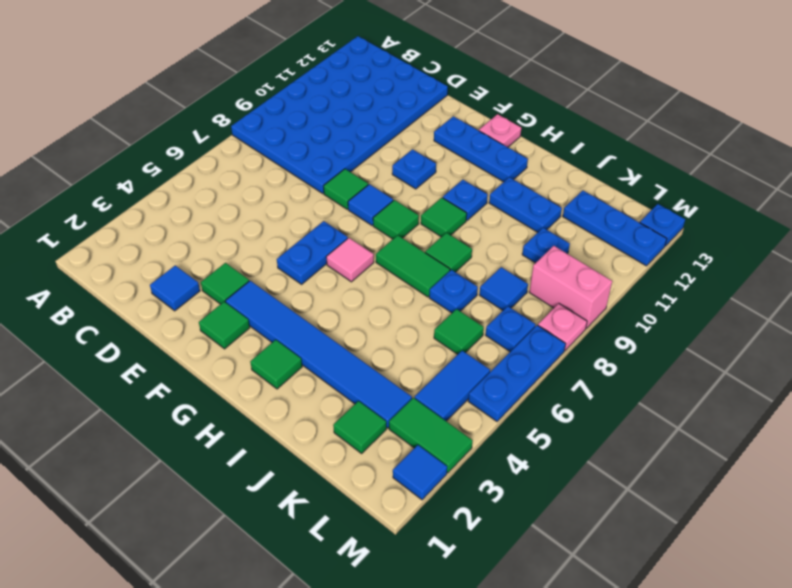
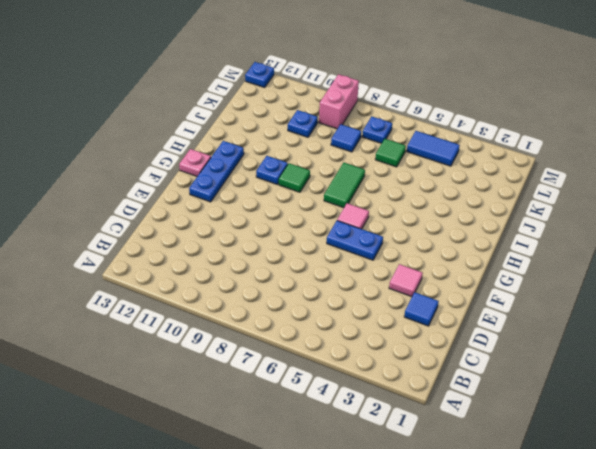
pink tile E3 level 1 -> green tile E3 level 1
none -> blue plate A8:D13 level 1
none -> green tile E8 level 1
none -> green tile F2 level 1
none -> blue tile F3:K3 level 1

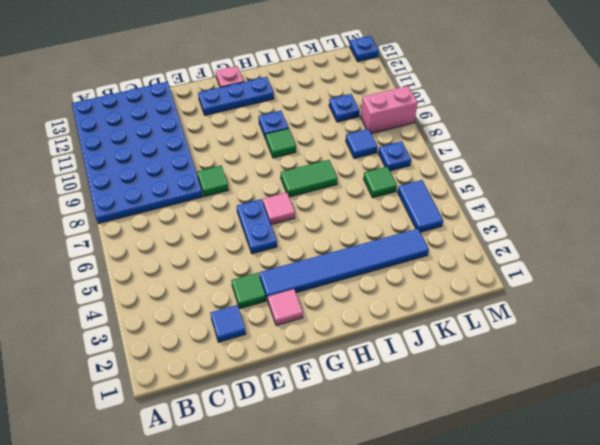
pink tile F2 level 1 -> green tile F2 level 1
none -> blue tile F8 level 1
none -> blue plate F10 level 1
none -> green tile G8 level 1
none -> green tile H2 level 1

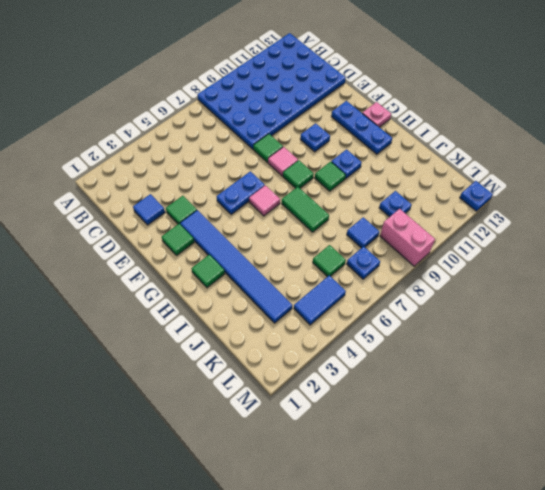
pink tile F8 level 1 -> blue tile F8 level 1
none -> green tile I8 level 1
none -> blue plate I11:J11 level 1
none -> blue plate J7 level 1
none -> green tile K2 level 1

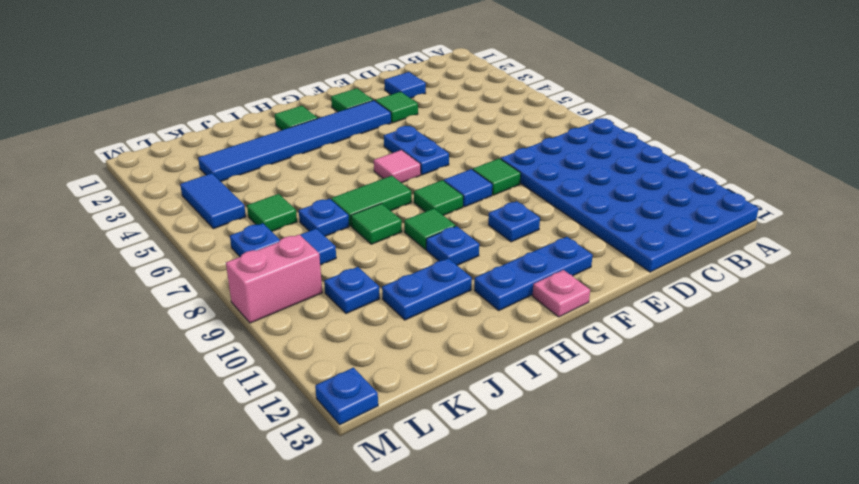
none -> green tile K2 level 1
none -> blue plate K12:M12 level 1
none -> green tile L3:M3 level 1
none -> blue tile M2 level 1

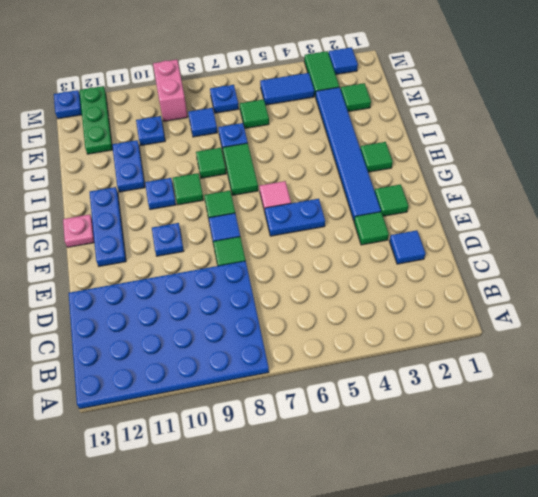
green plate K12:M12 level 1 -> blue plate K12:M12 level 1
none -> blue plate M5:M7 level 1
none -> pink plate M8 level 1

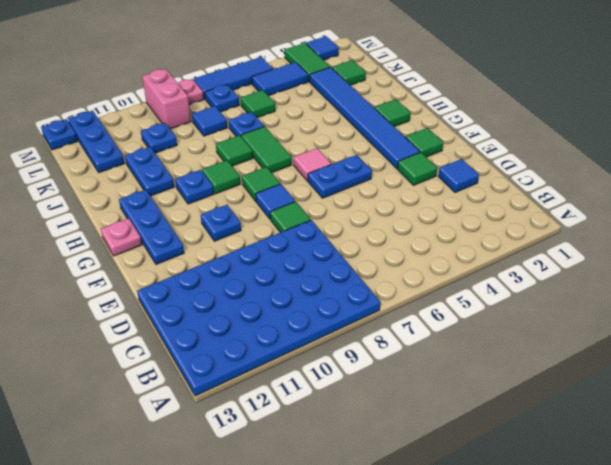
blue tile M5:M7 level 1 -> blue plate M5:M7 level 1

